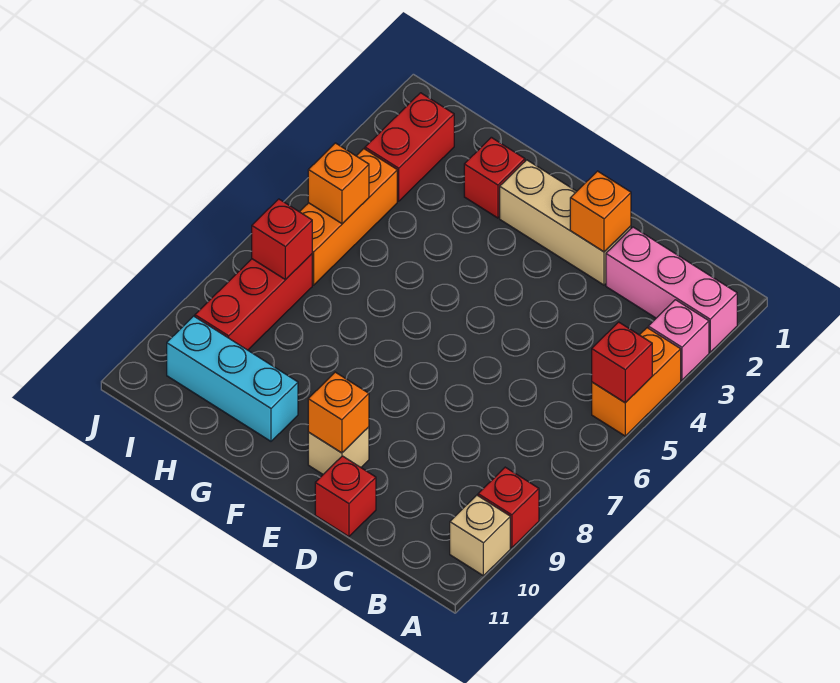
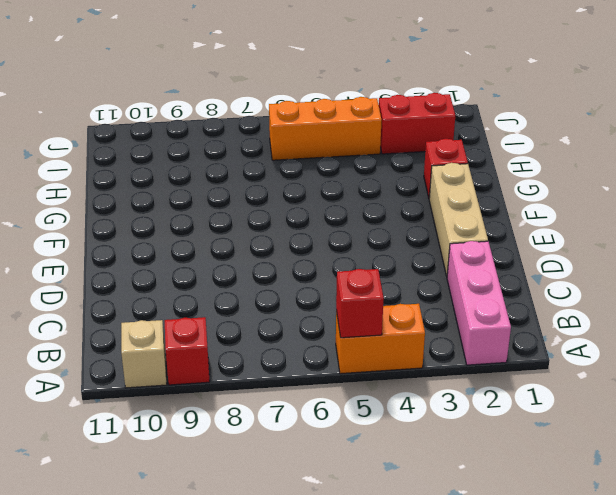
none -> pink brick A3 level 1
none -> red brick D11 level 1
none -> tan brick E10 level 1

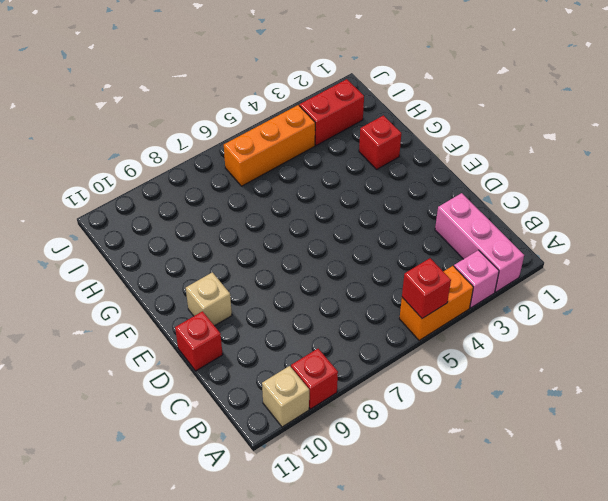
none -> tan brick D2:F2 level 1
none -> cyan brick G10:I10 level 1
none -> red brick I7:I9 level 1

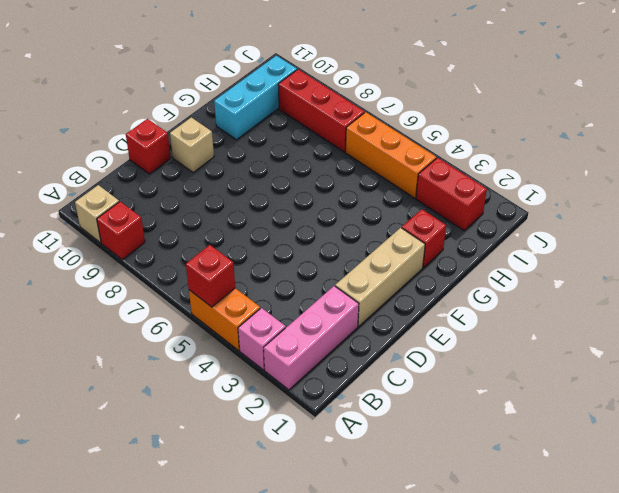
none -> orange brick D2 level 2
none -> orange brick E10 level 2
none -> orange brick I5 level 2

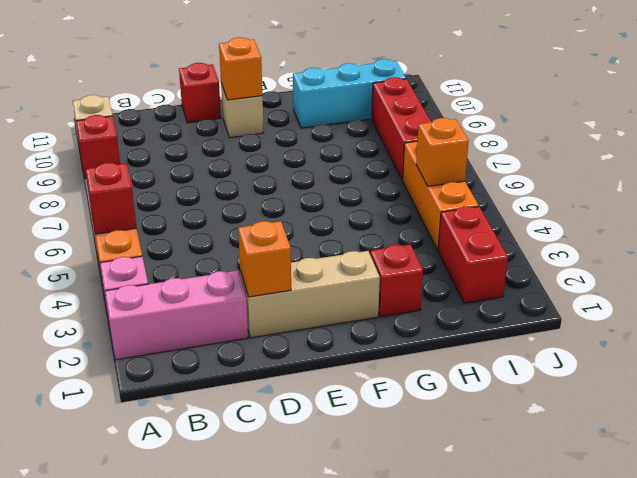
none -> red brick I7 level 2

